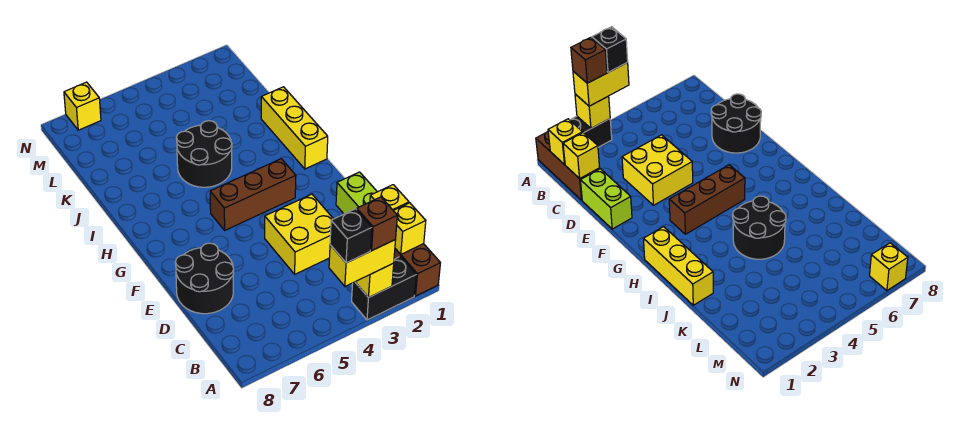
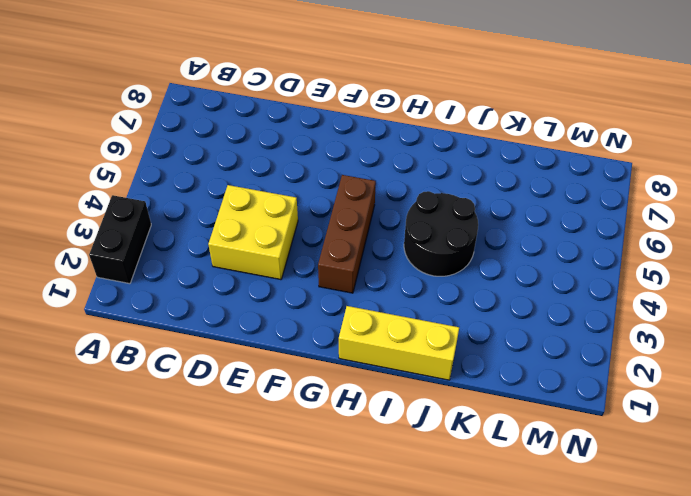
none -> brown brick A1:C1 level 1
none -> lime brick D1:E1 level 1
none -> black round brick D7:E8 level 1

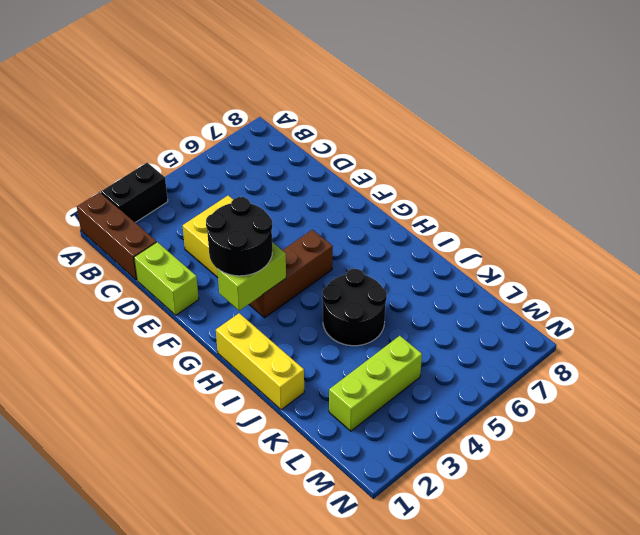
black round brick F2:G3 level 3 -> black round brick D7:E8 level 1
lime brick G2:G3 level 2 -> none
lime brick L2:L4 level 1 -> none
none -> yellow brick N7 level 1
none -> yellow brick A3 level 2
none -> yellow brick B1 level 2

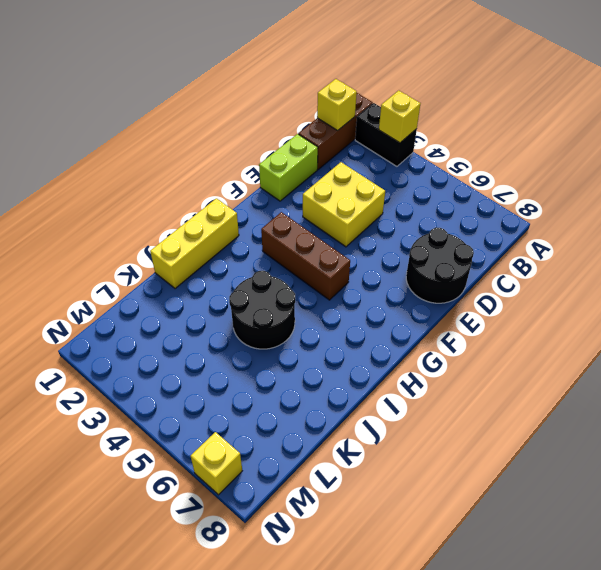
none -> yellow brick C1 level 2
none -> yellow brick A3:A4 level 3
none -> brown brick A3 level 4

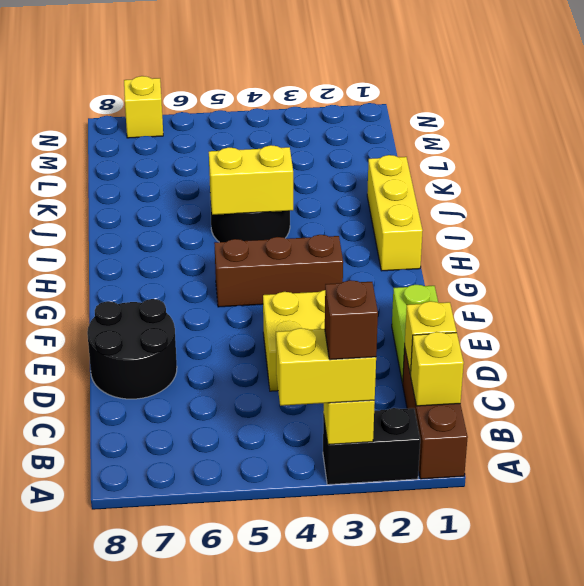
yellow brick I4:I5 level 2 -> none
none -> black brick A4 level 4

